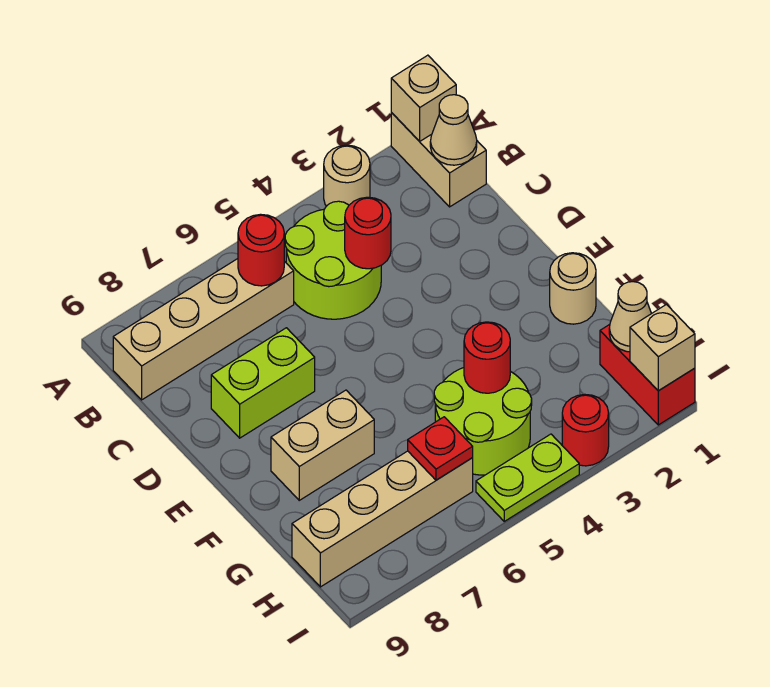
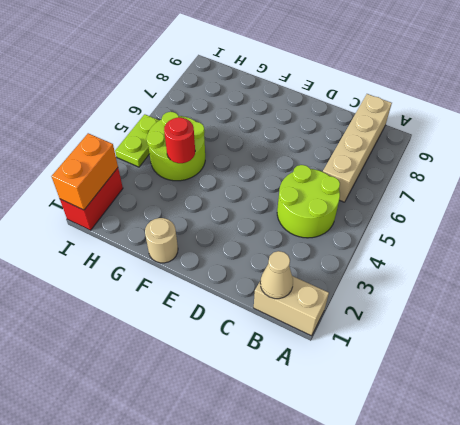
red brick I1:I2 level 1 -> red brick H1:I1 level 1
orange brick I1:I2 level 2 -> tan brick I1 level 2
none -> tan round brick A3 level 1
none -> lime brick D7:D8 level 1
none -> tan brick F7:F8 level 1

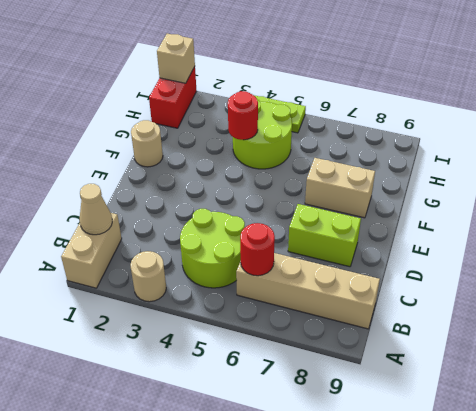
none -> tan brick H6:H9 level 1
none -> red round brick I3 level 1
none -> tan brick A1 level 2

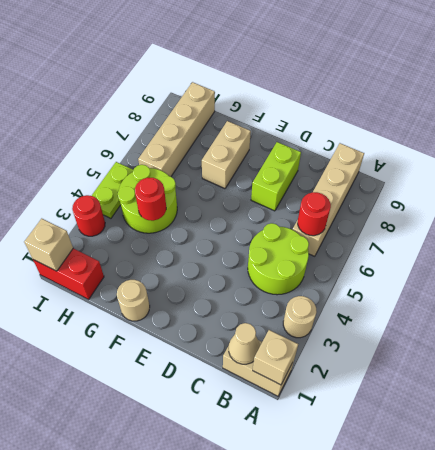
none -> red round brick C4 level 2
none -> tan cone H1 level 2
none -> red plate H6 level 2

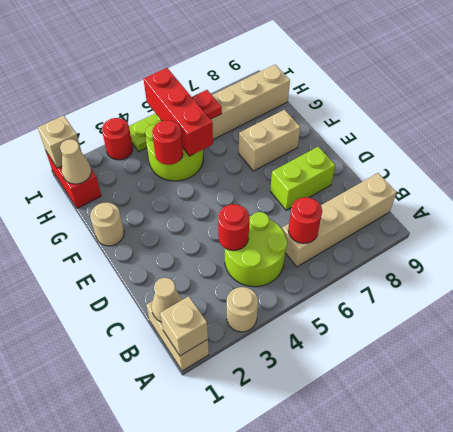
red brick G5:I5 level 2 -> none

